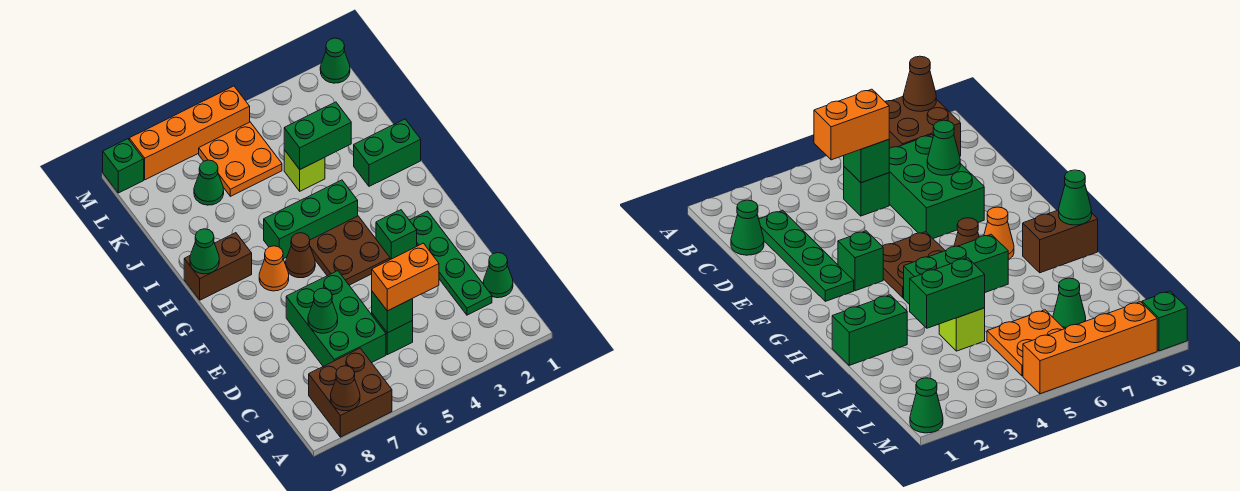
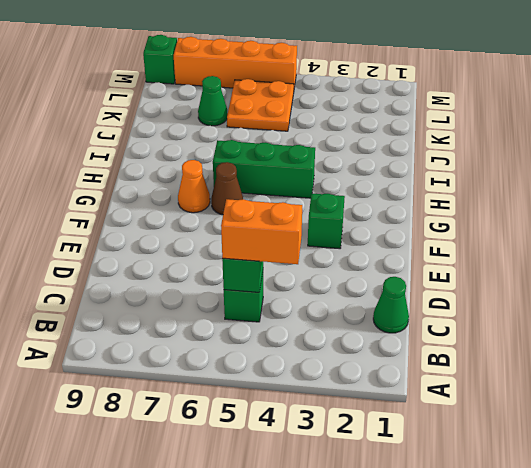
none -> brown brick A7:B8 level 1
none -> green plate C2:F2 level 1
none -> green brick C6:E7 level 1

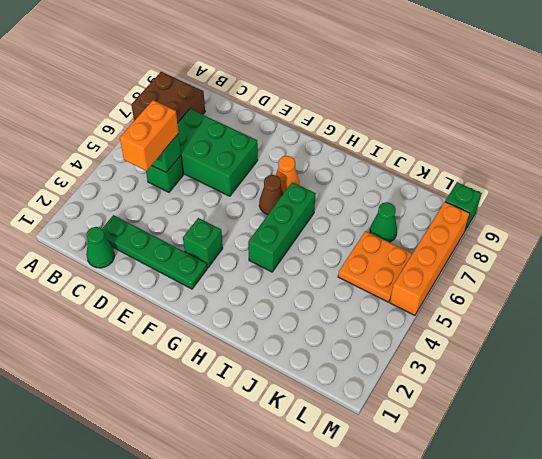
none -> brown plate F4:G5 level 1
none -> brown brick H8:H9 level 1
none -> green brick I1:I2 level 1

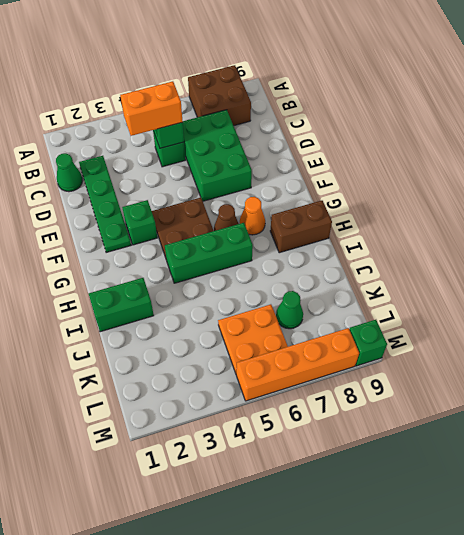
none -> lime brick J4 level 1
none -> green cone M1 level 1
none -> brown cone A8 level 2

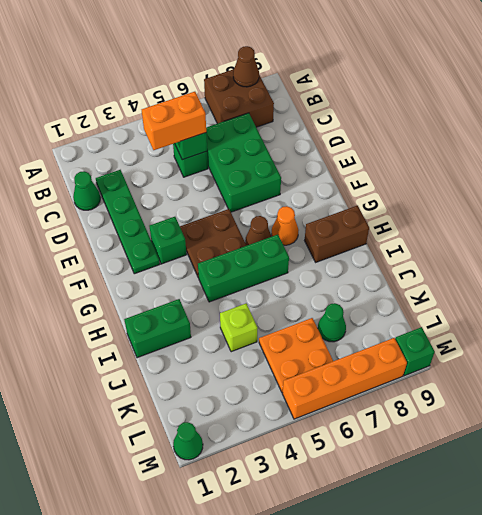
none -> green cone D7 level 2
none -> green cone H9 level 2
none -> green brick J3:J4 level 2

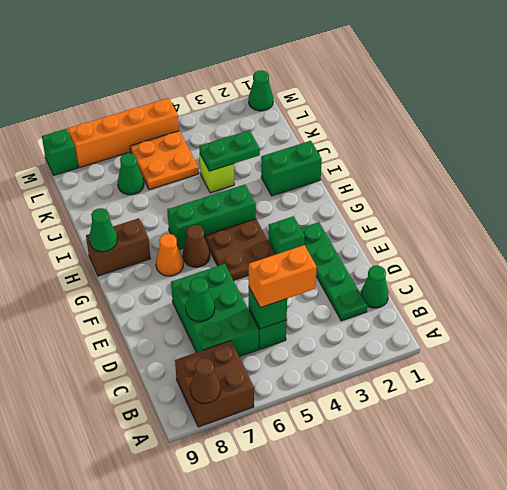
green plate J3:J4 level 2 -> green brick J3:J4 level 2

